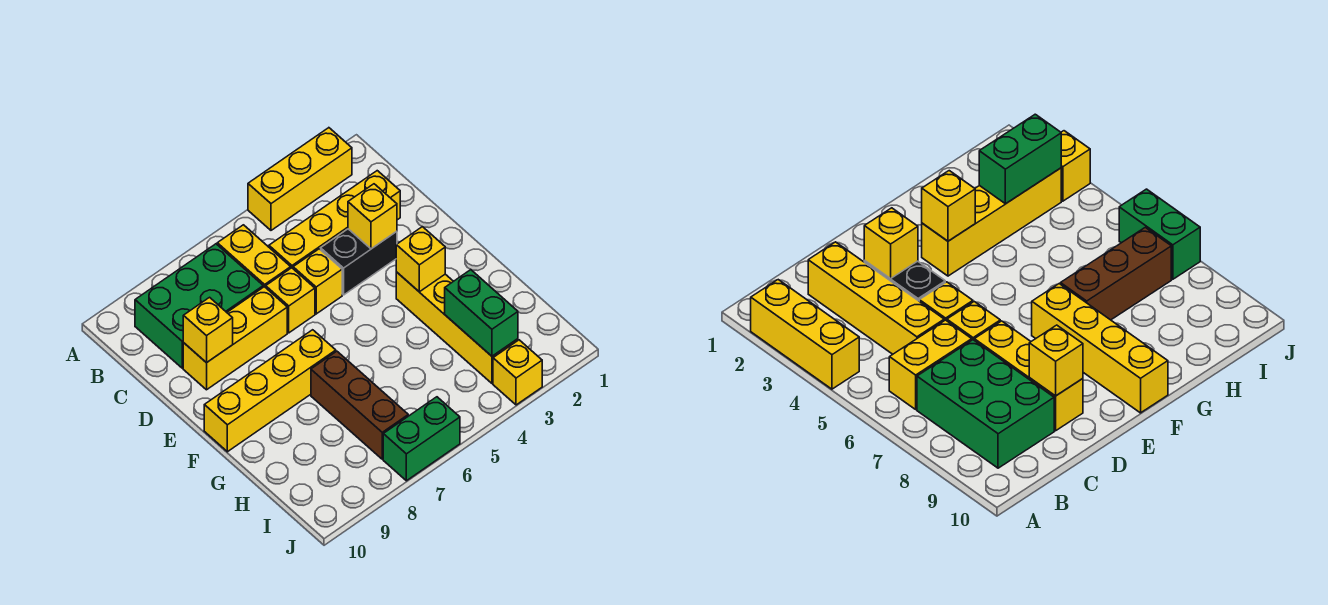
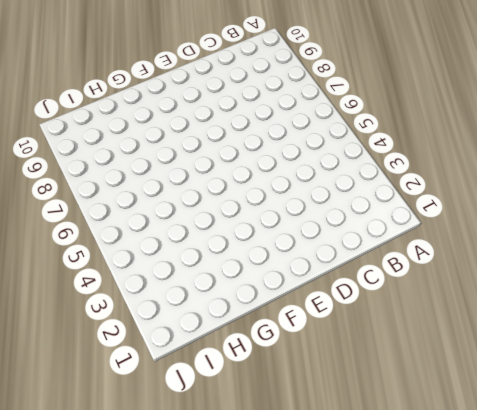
none -> yellow brick A2:A4 level 1
none -> yellow brick B6:C6 level 1
none -> green brick B7:C9 level 1

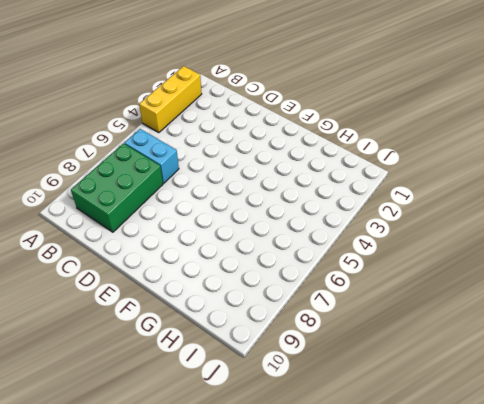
cyan brick B6:C6 level 1 -> yellow brick B6:C6 level 1
none -> yellow brick C2:C5 level 1
none -> black brick D3:D4 level 1
none -> yellow brick D5 level 1

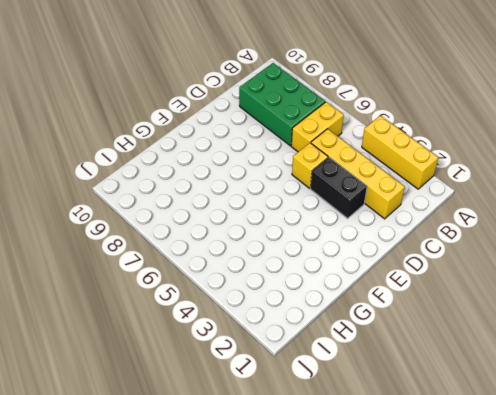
none -> yellow brick D6 level 1
none -> yellow brick D7:D9 level 1
none -> yellow brick F3:I3 level 1

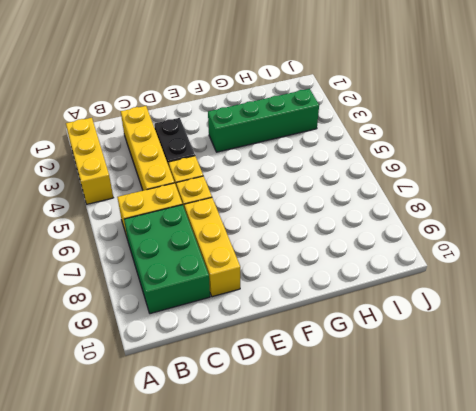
green brick F3:I3 level 1 -> yellow brick F3:I3 level 1
none -> yellow brick F7:F10 level 1
none -> brown brick G7:I7 level 1
none -> yellow brick J3 level 1

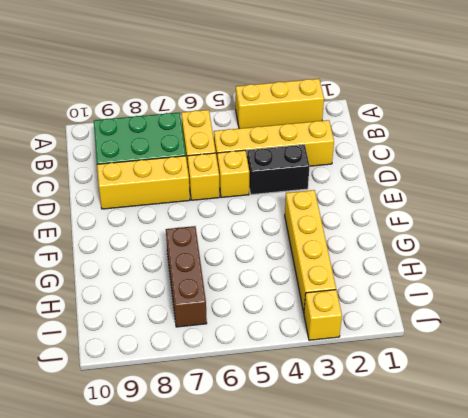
none -> yellow brick F7:F10 level 1
none -> green brick J6:J7 level 1
none -> yellow brick D3 level 2

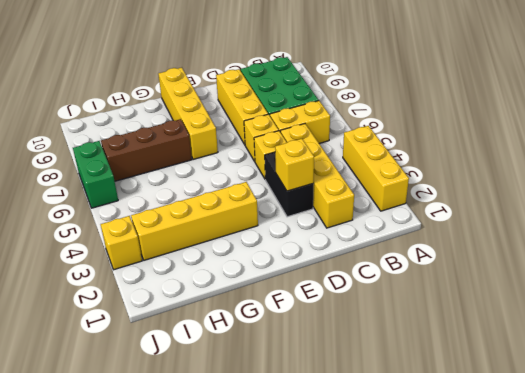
none -> yellow brick D9 level 2
none -> yellow brick F3 level 2
none -> green brick H3:I3 level 2

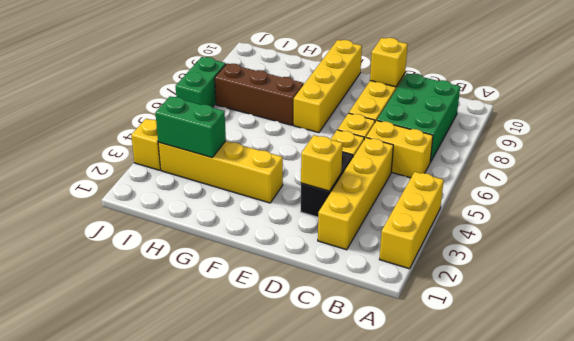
none -> yellow brick F3 level 2

